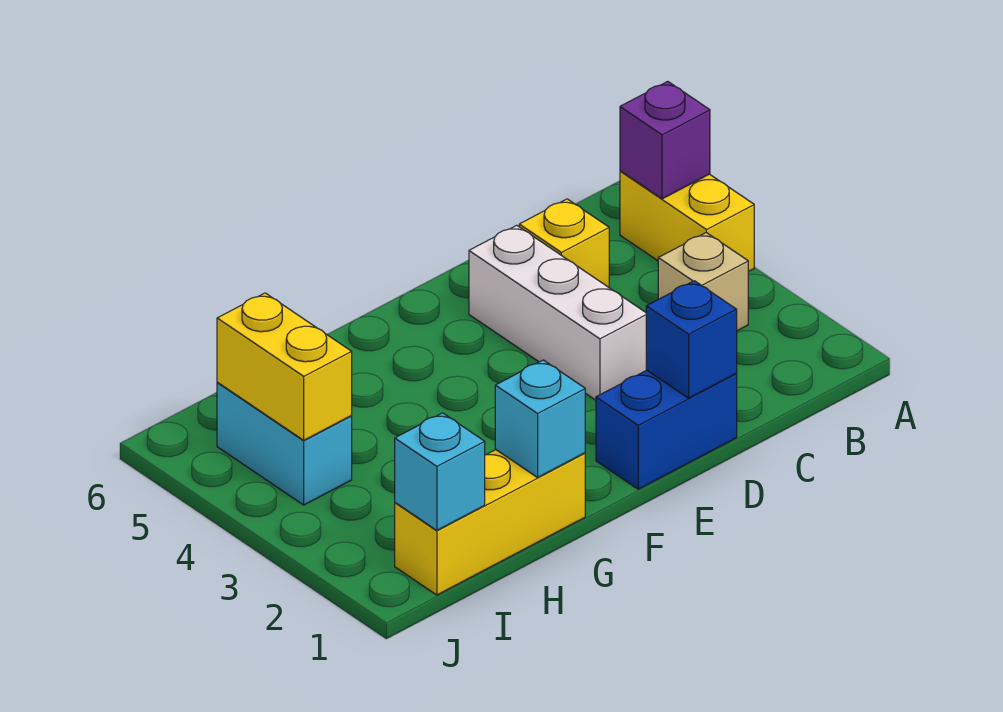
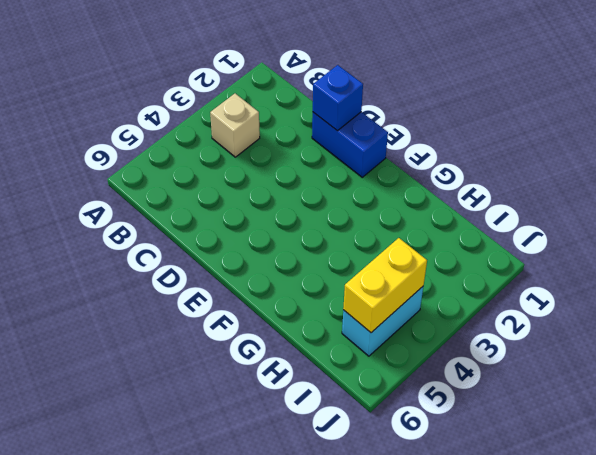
none -> yellow brick A4:A5 level 1
none -> yellow brick C5 level 1
none -> white brick D3:D5 level 1

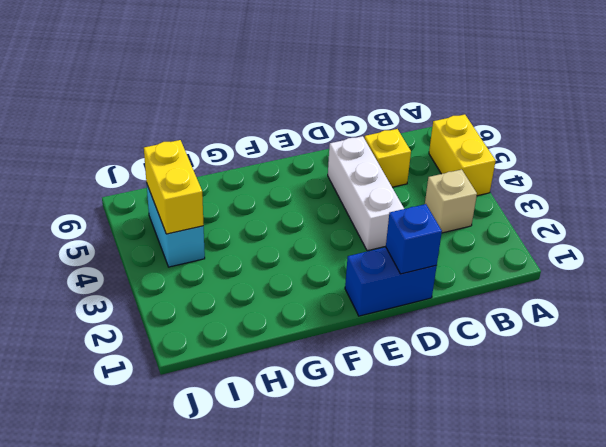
none -> yellow brick G1:I1 level 1
none -> purple brick A5 level 2
none -> cyan brick G1 level 2

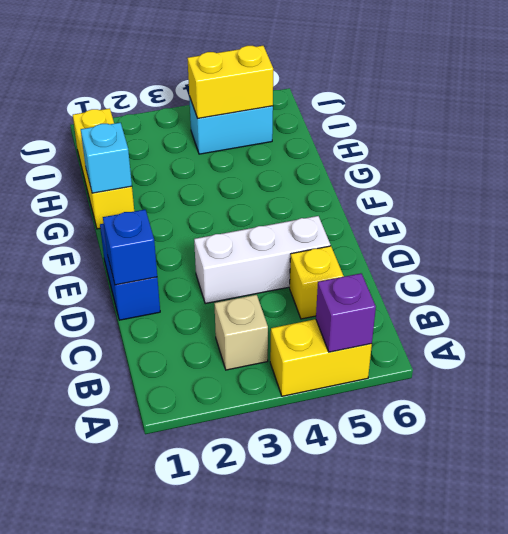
none -> cyan brick I1 level 2

